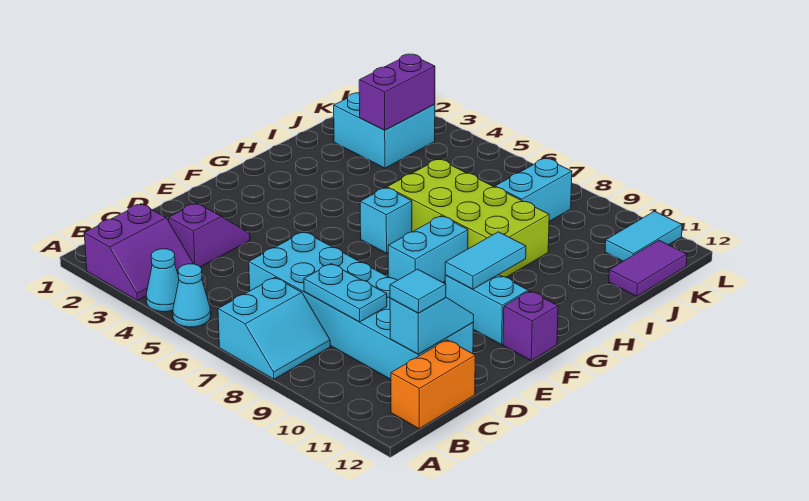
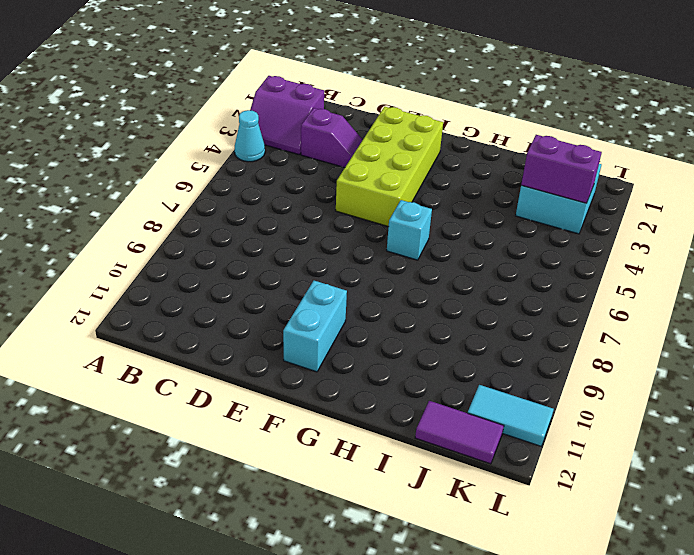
lime brick E2:F5 level 1 -> lime brick H6:I9 level 1
none -> cyan cone A5 level 1
none -> cyan slope A7:B8 level 1 top 7
none -> orange brick B12:C12 level 1

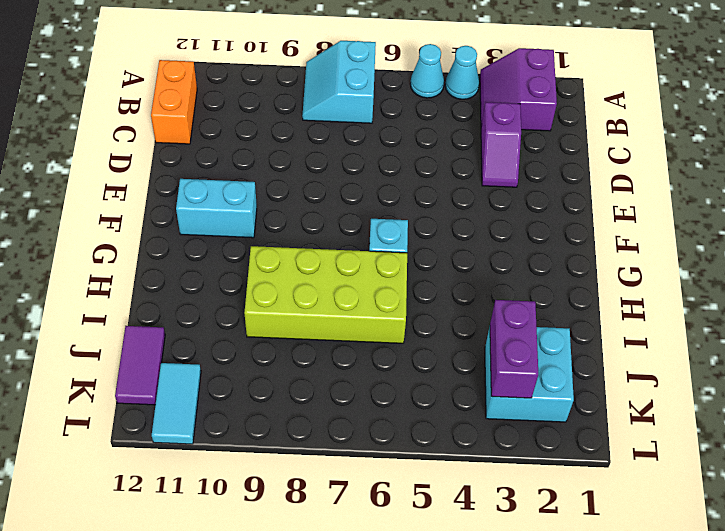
none -> cyan brick C6:D11 level 1
none -> cyan brick F8:G8 level 1
none -> purple brick F12 level 1

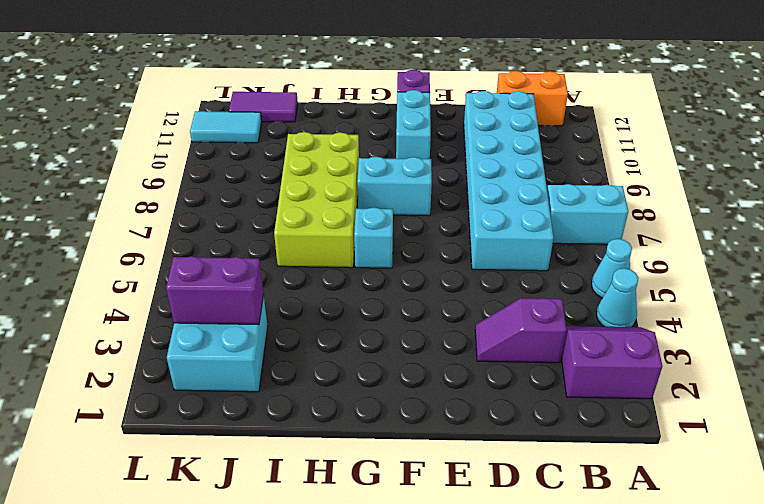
none -> cyan brick J8:K8 level 1
none -> cyan plate C8:C9 level 2
none -> cyan slope C11:D11 level 2 top C

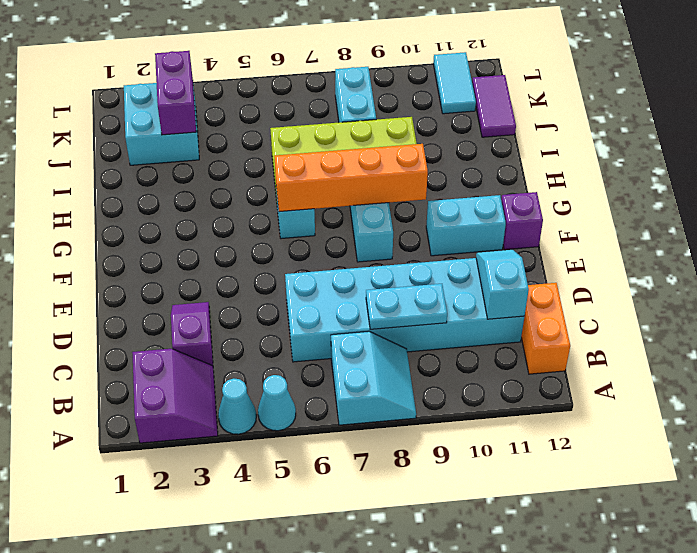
orange brick G6:G9 level 2 -> none
none -> cyan tile F10:G10 level 2
none -> cyan tile C11 level 3

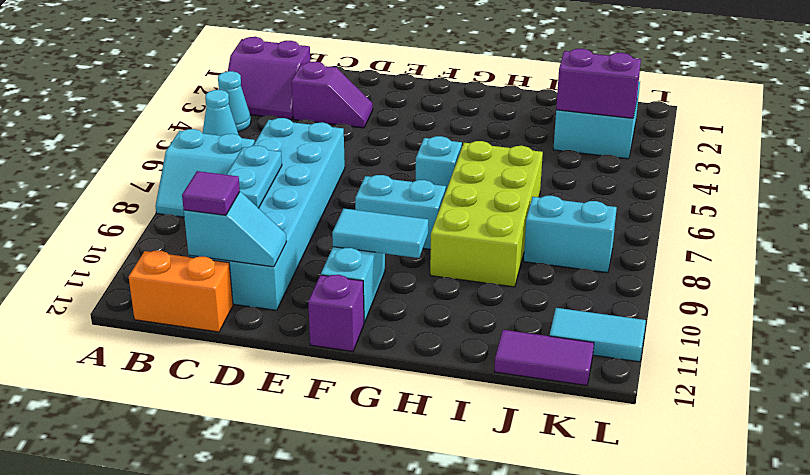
purple tile C11 level 3 -> cyan tile C11 level 3

